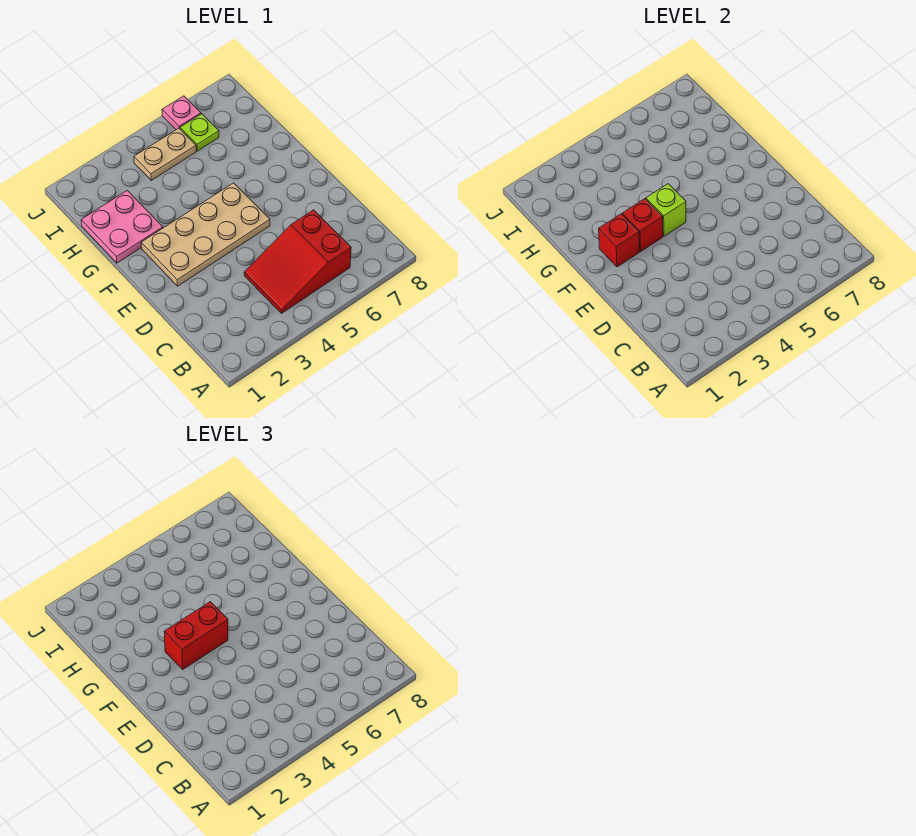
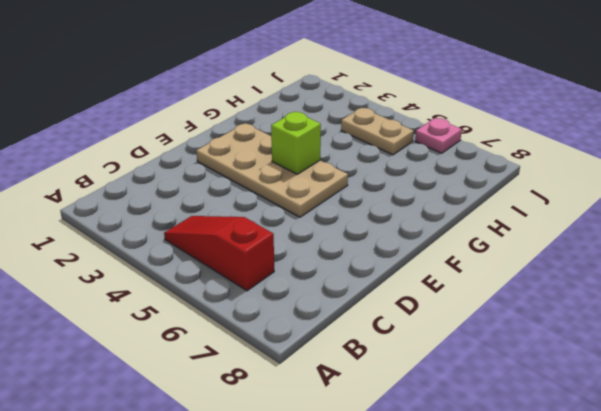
red slope B4:B6 level 1 top 6 -> red slope B4:C6 level 1 top 6
none -> pink plate G1:H2 level 1
none -> lime plate I6 level 1

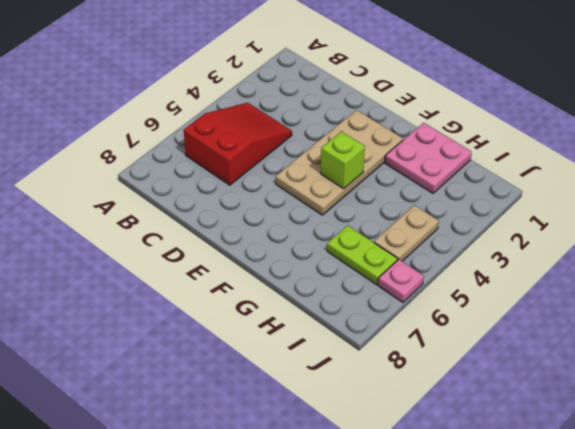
lime plate H6:I6 level 1 -> lime plate I6 level 1
none -> red brick F2 level 2
none -> red brick F3 level 2

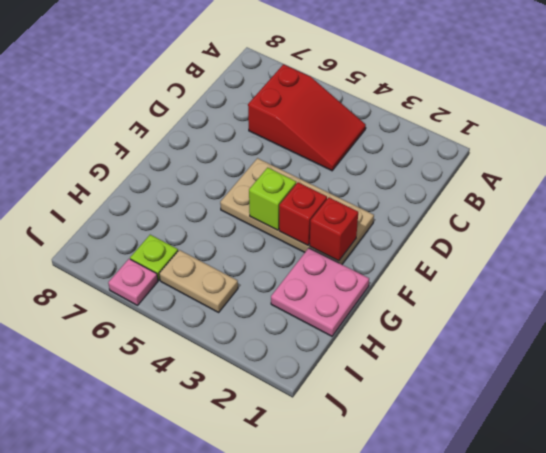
none -> red brick F3:F4 level 3

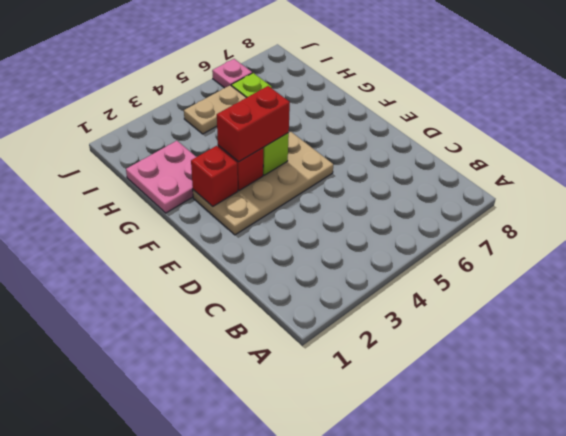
none -> red slope B4:C6 level 1 top 6

